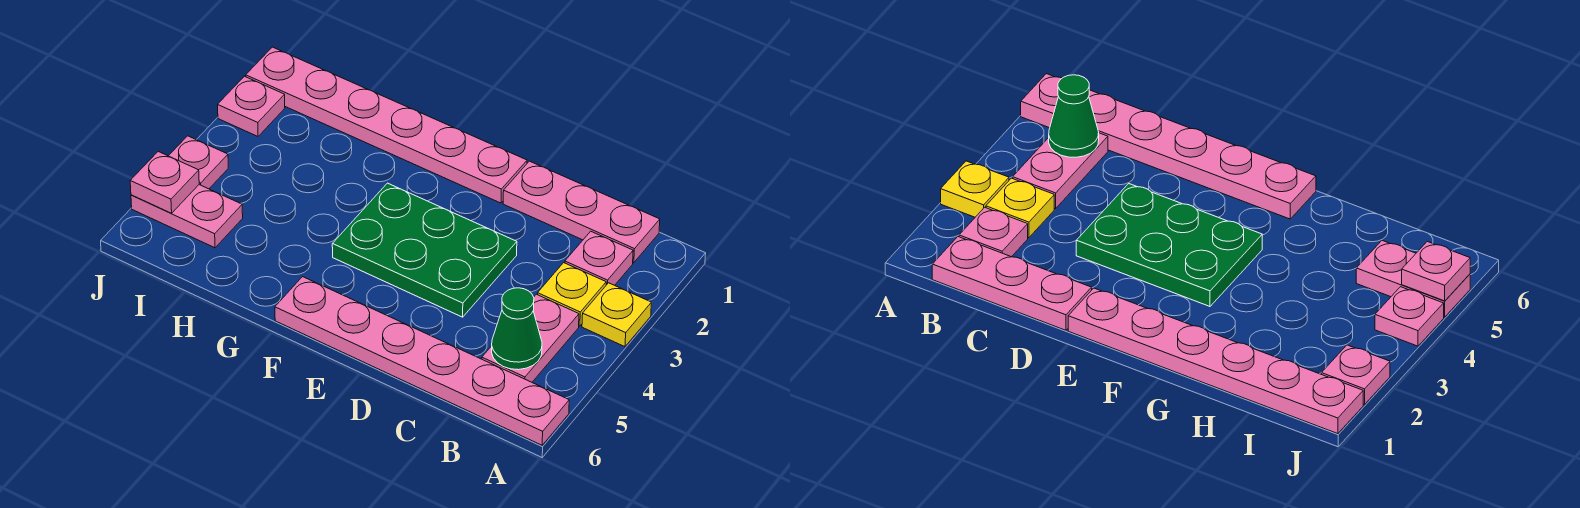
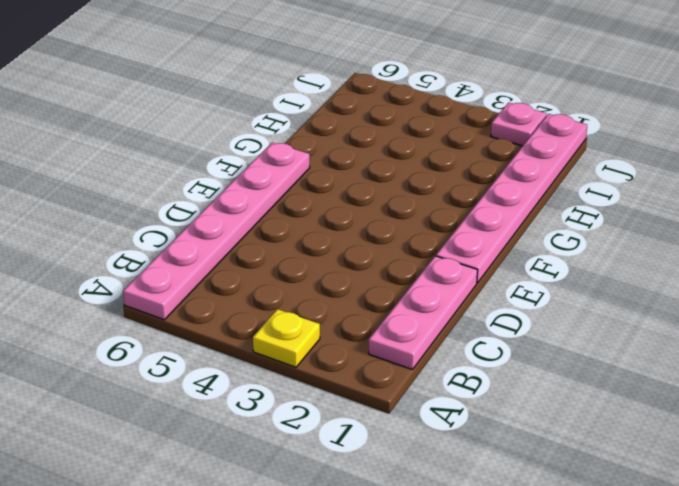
none -> pink plate B2 level 1
none -> yellow plate B3 level 1
none -> pink plate B4:B5 level 1

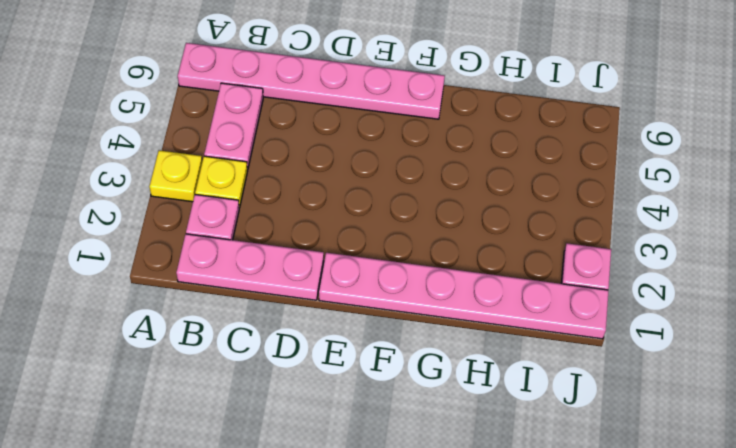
none -> green plate D3:F4 level 1
none -> pink plate I5:J5 level 1
none -> pink plate J4 level 1

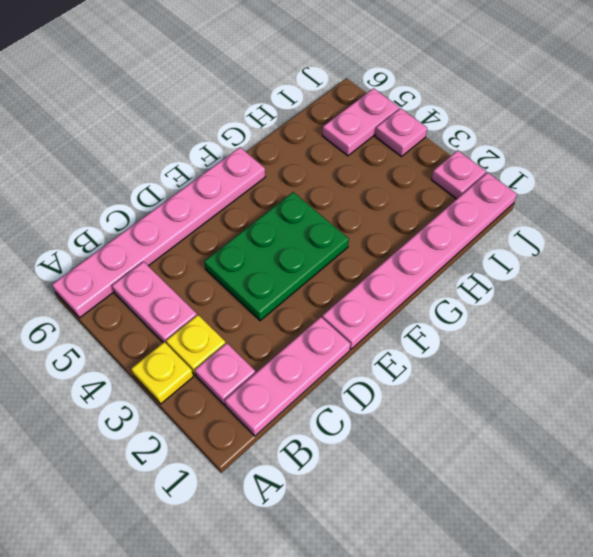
none -> green cone B5 level 2
none -> pink plate J5 level 2

